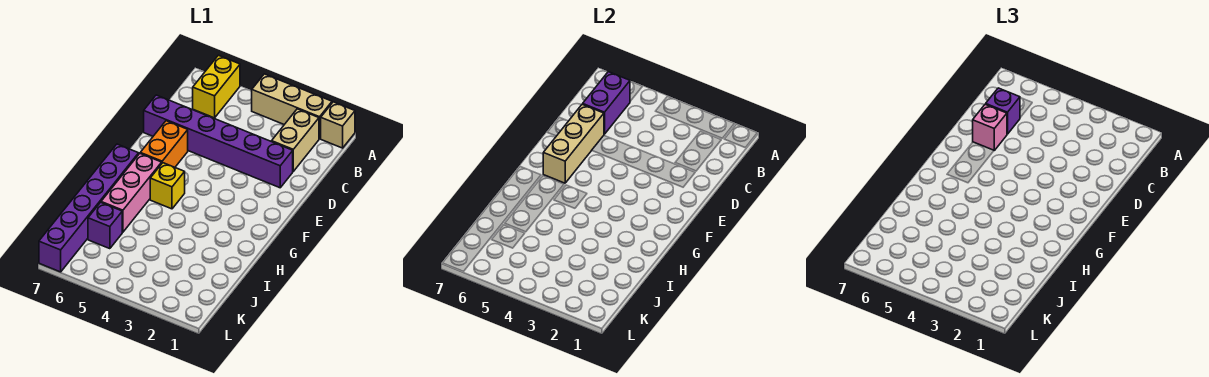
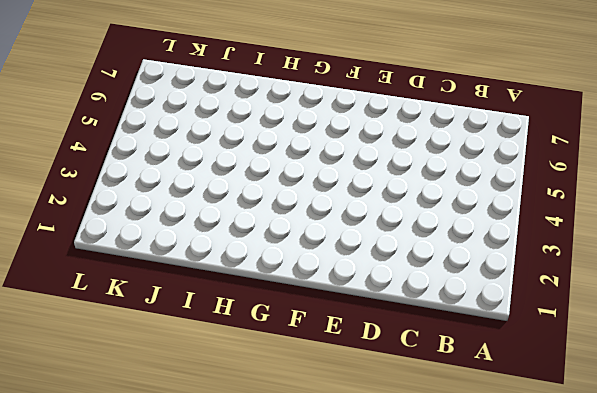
none -> tan brick A1 level 1
none -> tan brick A2:A4 level 1
none -> yellow brick A6:B6 level 1

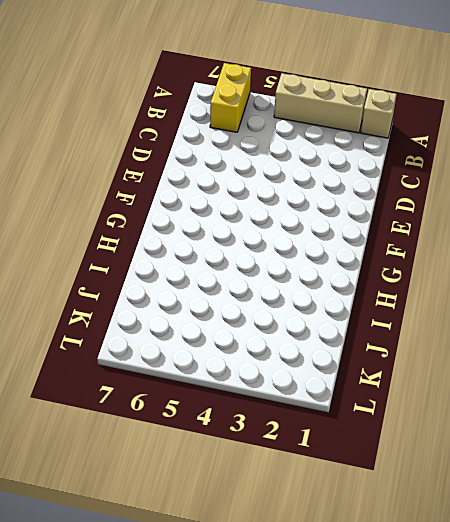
none -> tan brick B2:C2 level 1
none -> purple brick D2:D7 level 1
none -> orange brick E6:F6 level 1

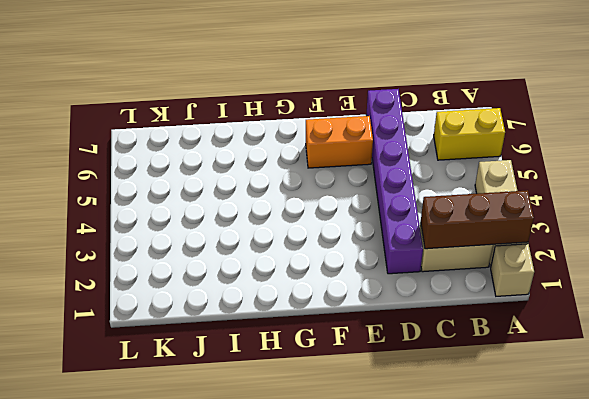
brown brick A2:C2 level 2 -> none
none -> yellow brick G5 level 1
none -> pink brick G6:I6 level 1
none -> purple brick G7:L7 level 1

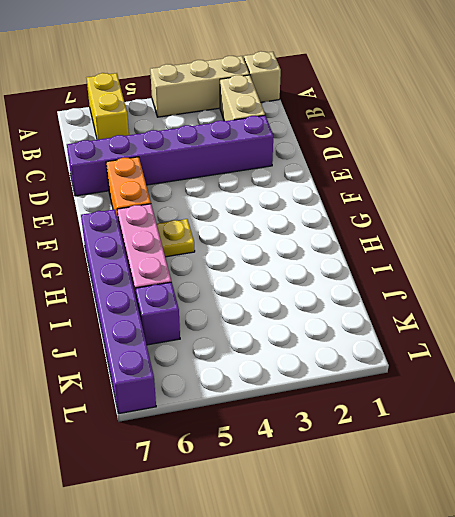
yellow plate G5 level 1 -> yellow brick G5 level 1
none -> purple brick B6:C6 level 2
none -> tan brick D6:F6 level 2
none -> purple brick C6 level 3

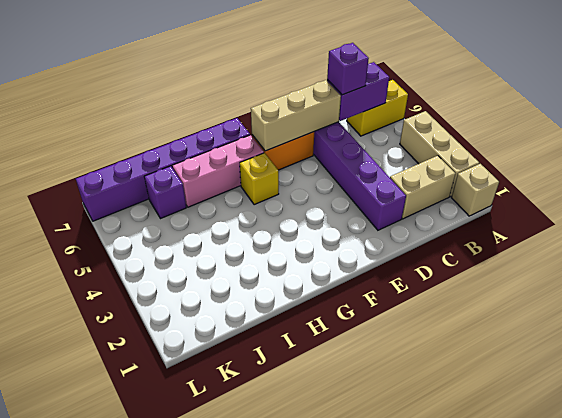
none -> pink brick D6 level 3

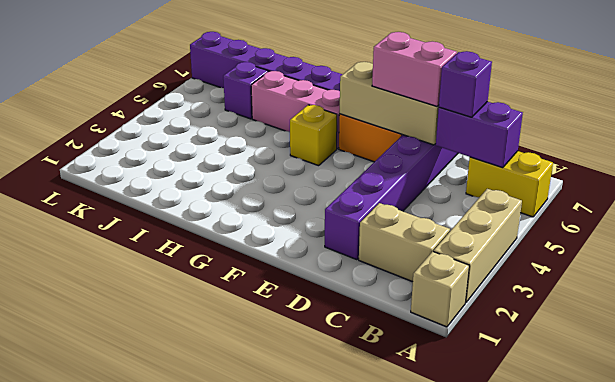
pink brick D6:E6 level 3 -> pink brick D6 level 3

